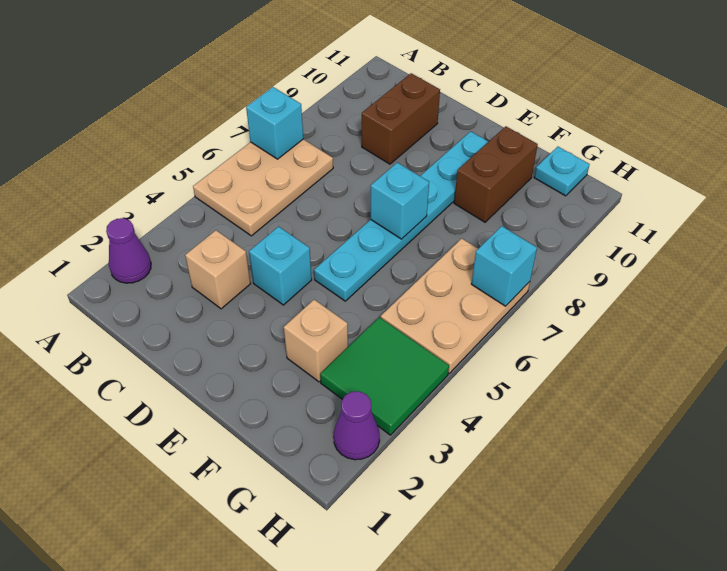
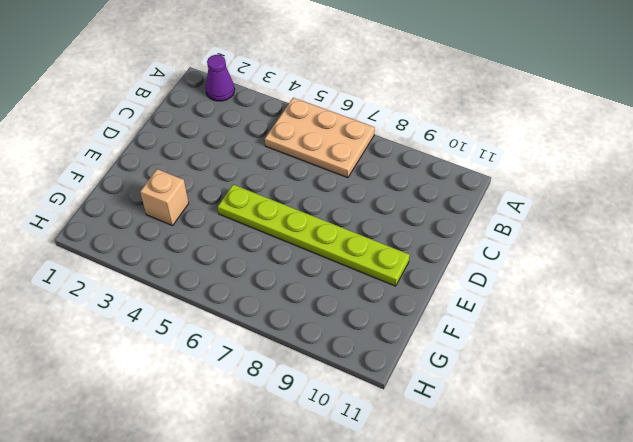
lime plate E5:E10 level 1 -> cyan plate E5:E10 level 1
none -> tan brick C3 level 1
none -> brown brick C9:C10 level 1
none -> cyan brick D4 level 1

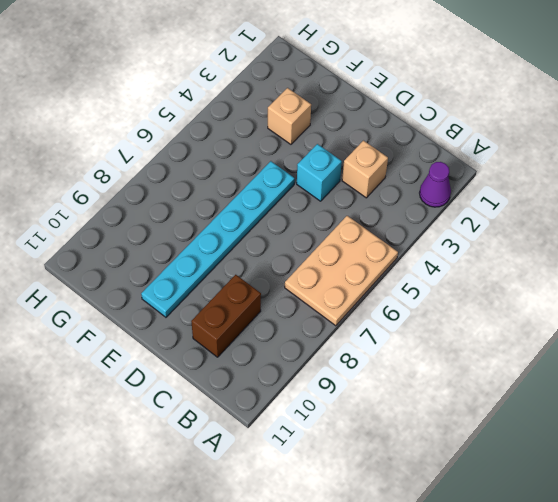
none -> brown brick F9:F10 level 1
none -> green tile G3:H4 level 1
none -> tan plate G5:H7 level 1

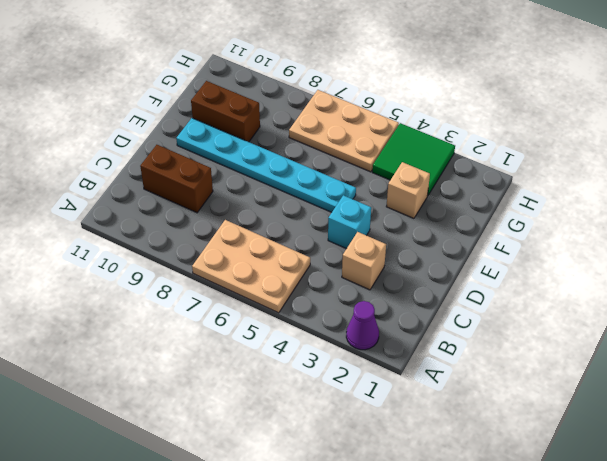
none -> cyan plate G11 level 1
none -> purple cone H2 level 1
none -> cyan brick A7 level 2

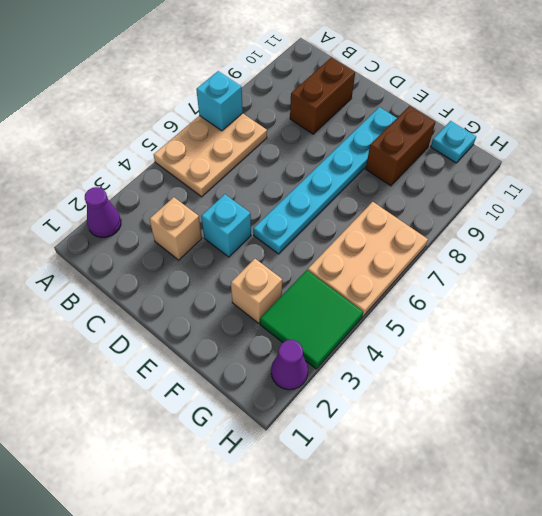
none -> cyan brick E7 level 2
none -> cyan brick H7 level 2

